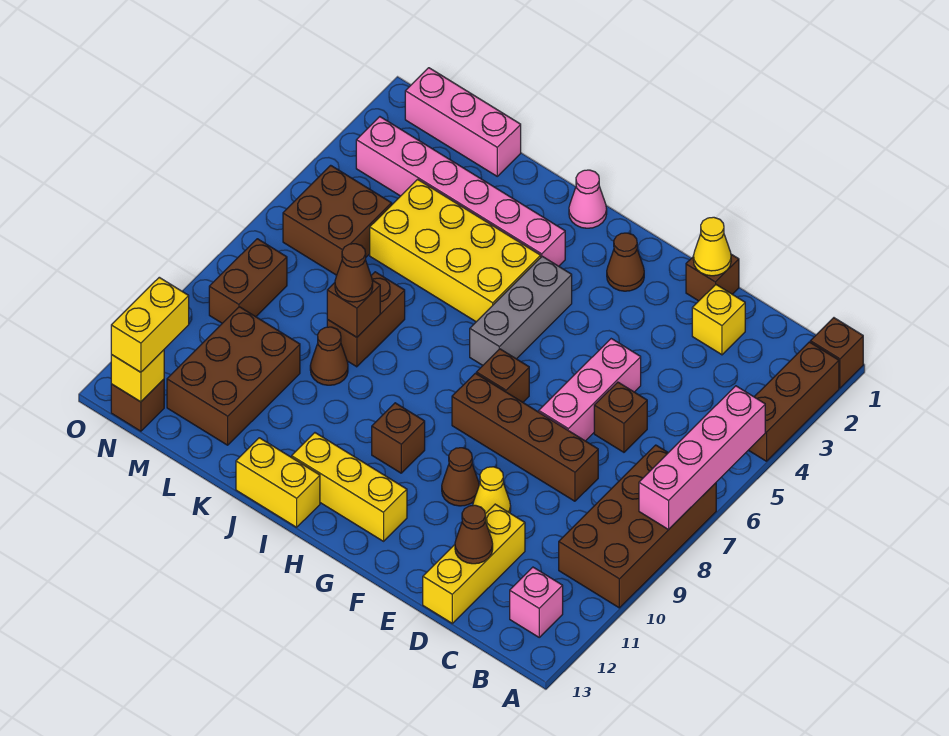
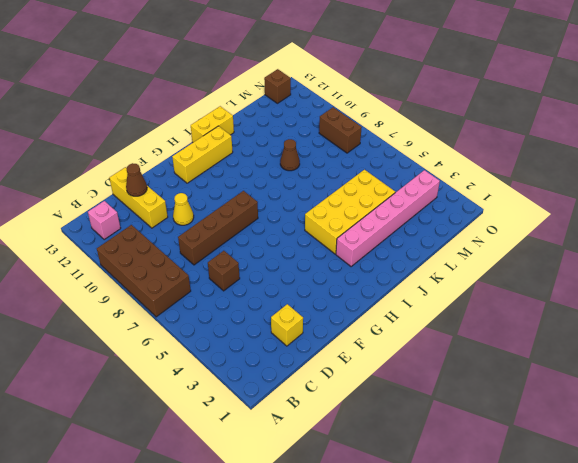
none -> brown brick A1 level 1
none -> brown brick A2:A4 level 1
none -> brown brick E1 level 1
none -> pink brick E5:E7 level 1

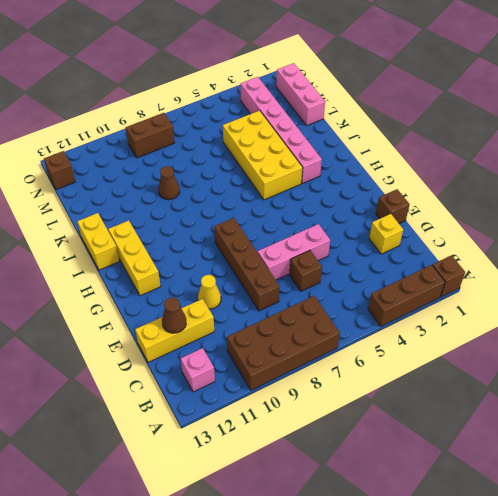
none -> brown cone F10 level 1
none -> brown cone G2 level 1
none -> brown brick G7 level 1
none -> grey brick H4:H6 level 1

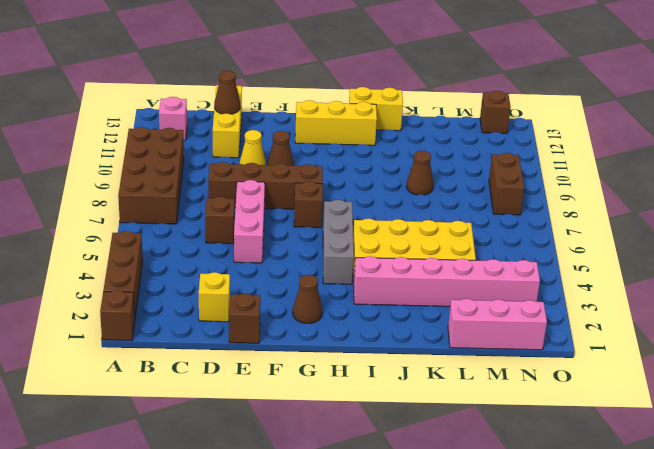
none -> brown brick H10 level 1
none -> pink cone I1 level 1
none -> brown brick K7:K8 level 1
none -> brown brick L10:M12 level 1

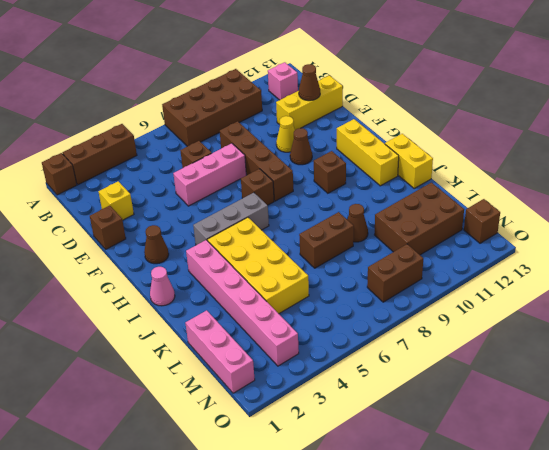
none -> brown brick M5:N6 level 1
none -> pink brick A5:A8 level 2
none -> yellow cone E1 level 2
none -> brown brick K8 level 2

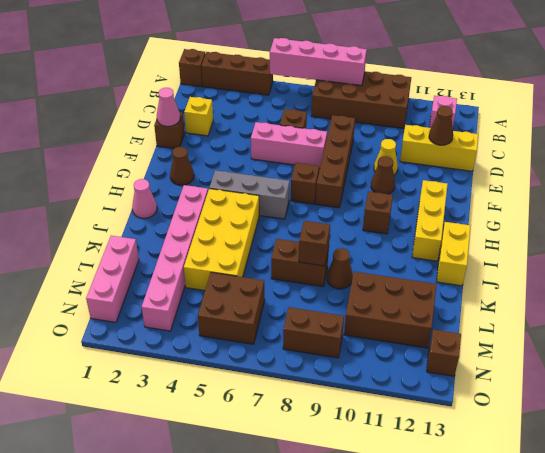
pink cone E1 level 2 -> yellow cone E1 level 2
none -> yellow brick N13 level 2
none -> brown cone K8 level 3
none -> yellow brick N12:N13 level 3

